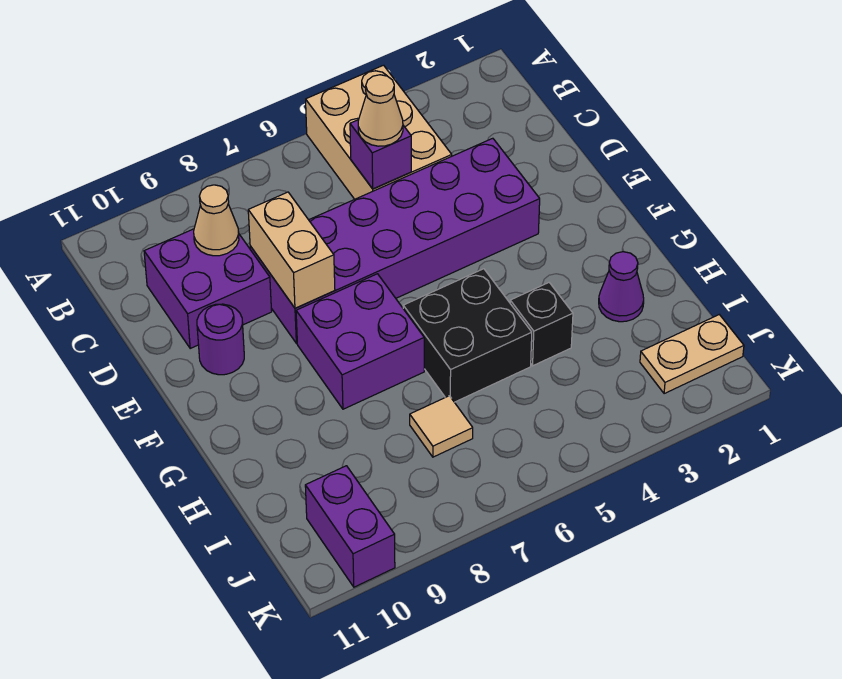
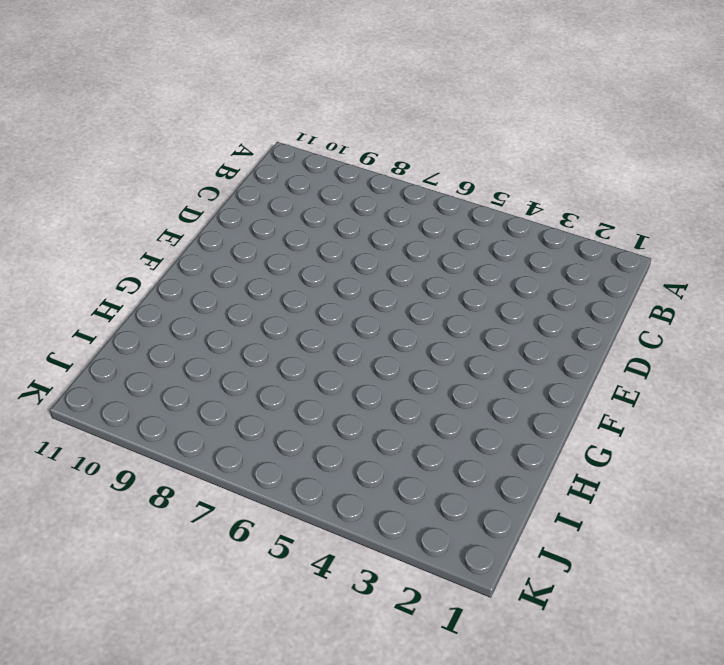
none -> tan brick A4:C5 level 1
none -> purple brick C9:D10 level 1
none -> purple brick D3:E8 level 1

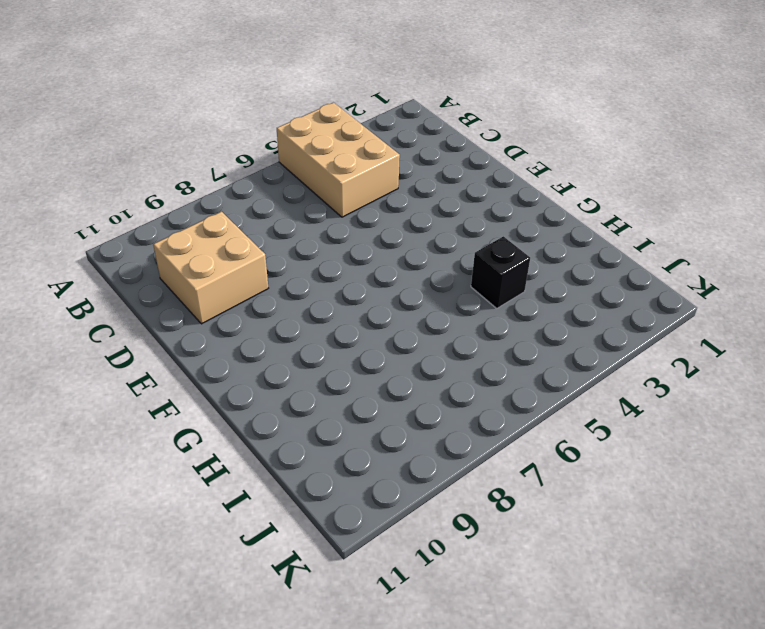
tan brick C9:D10 level 1 -> purple brick C9:D10 level 1
none -> purple brick D3:E8 level 1
none -> purple round brick E10 level 1
none -> purple brick F7:G8 level 1

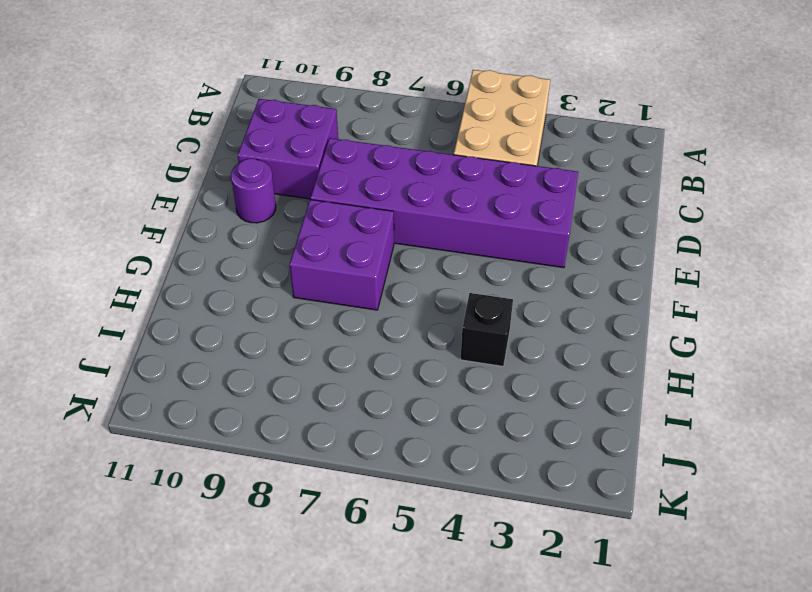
none -> black brick G5:H6 level 1
none -> purple cone H2 level 1
none -> tan tile I7 level 1

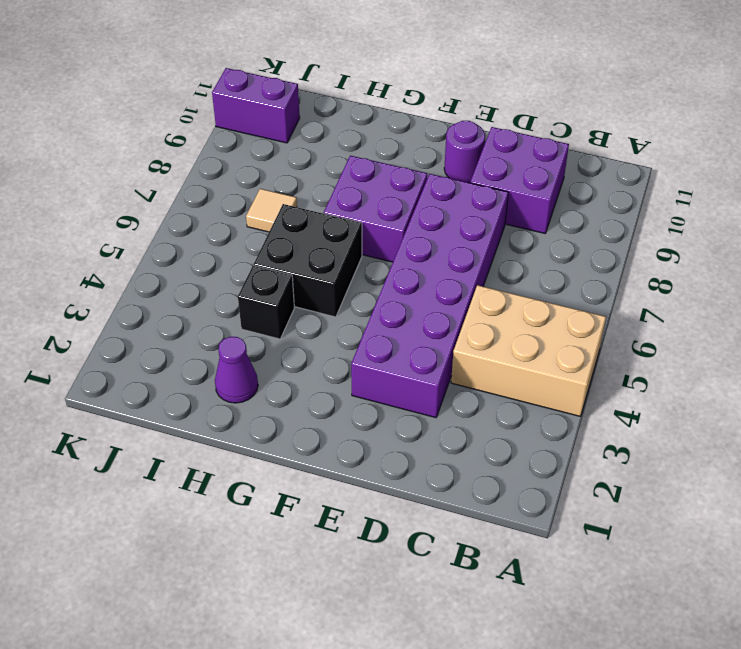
none -> tan plate J1:J2 level 1
none -> purple brick C5 level 2
none -> tan cone C9 level 2

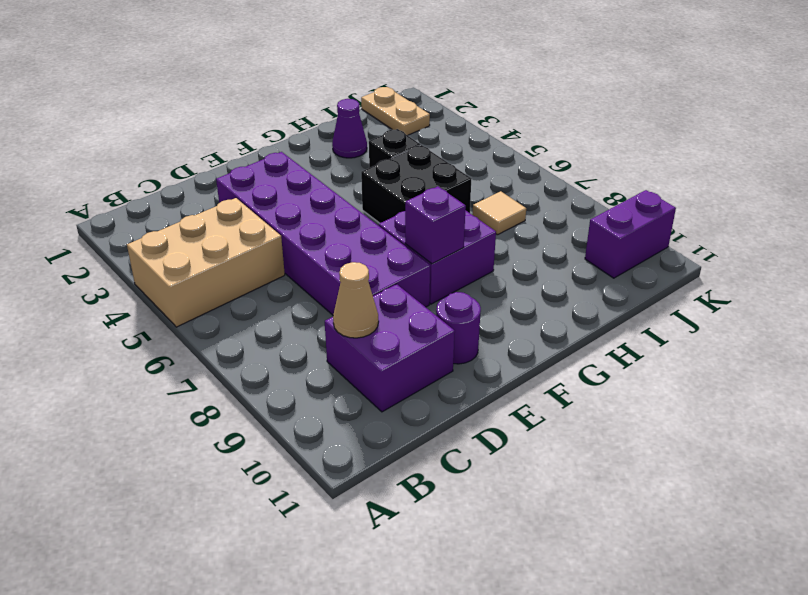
purple brick F8 level 2 -> purple brick C5 level 2
none -> tan brick D8:E8 level 2
none -> tan cone C5 level 3

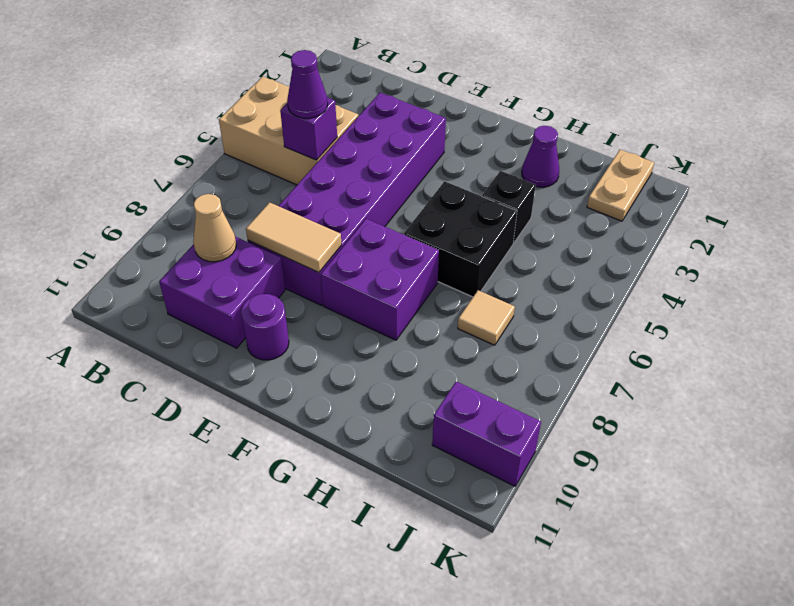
purple cone C5 level 3 -> tan cone C5 level 3
tan tile D8:E8 level 2 -> tan brick D8:E8 level 2

